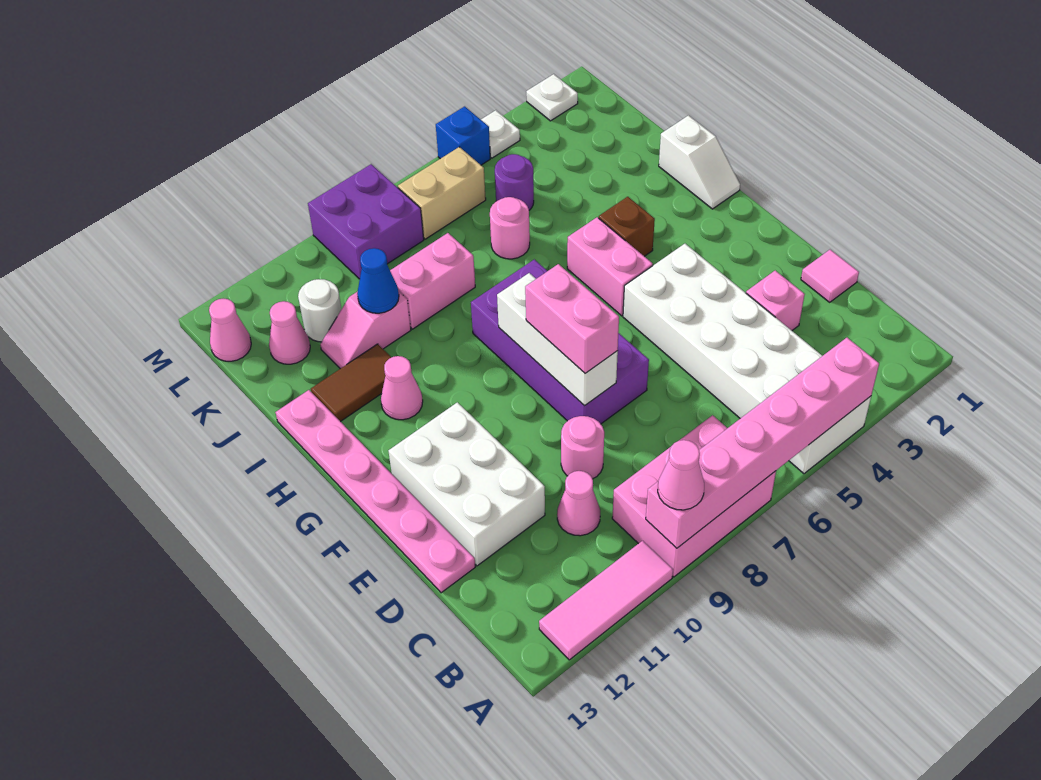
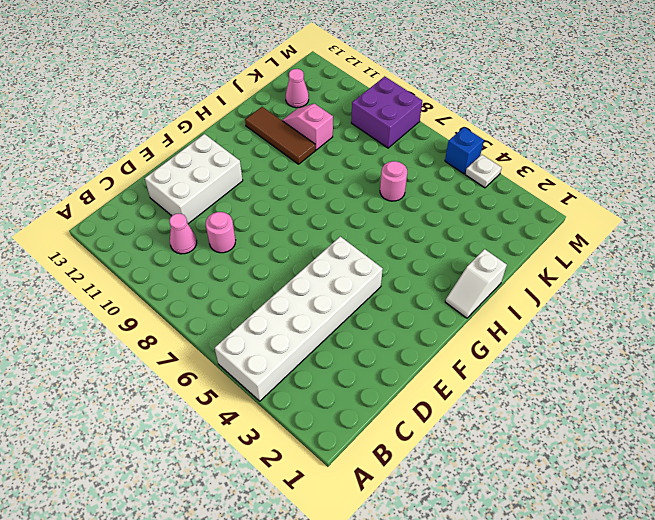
brown tile I10:I12 level 1 -> brown tile I11:I12 level 1
none -> pink brick A7:B9 level 1
none -> pink tile A10:A12 level 1
none -> pink tile D1 level 1
none -> pink brick D3 level 1

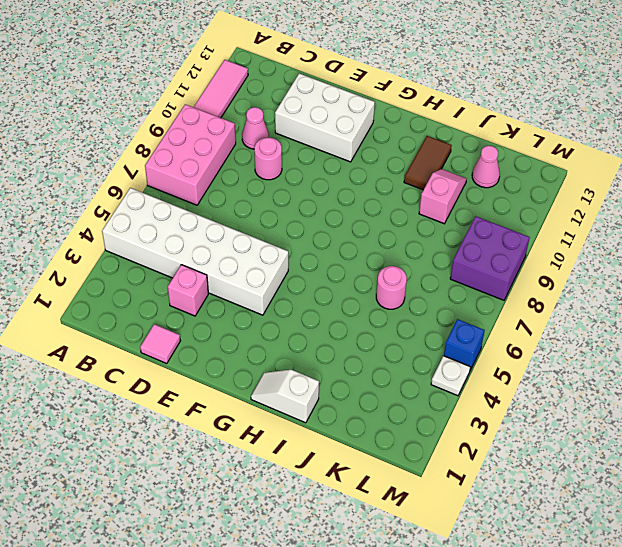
none -> pink plate D13:I13 level 1
none -> purple brick E7:H8 level 1
none -> pink brick G5:H5 level 1
none -> brown brick H4 level 1

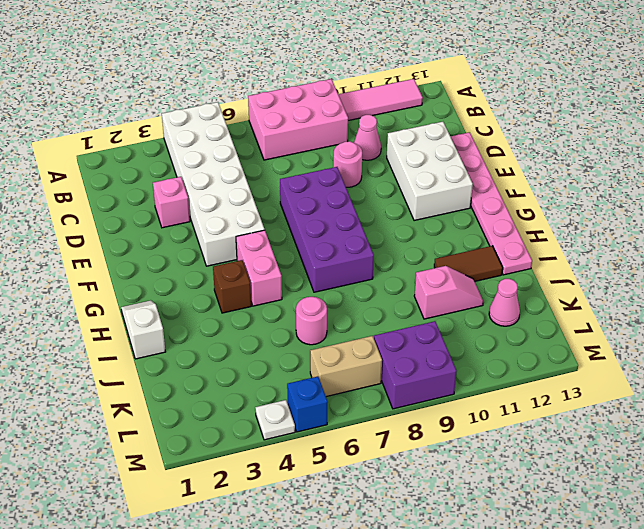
none -> pink tile D1 level 1
none -> pink cone H11 level 1
none -> pink brick J8:J9 level 1
none -> purple round brick K5 level 1

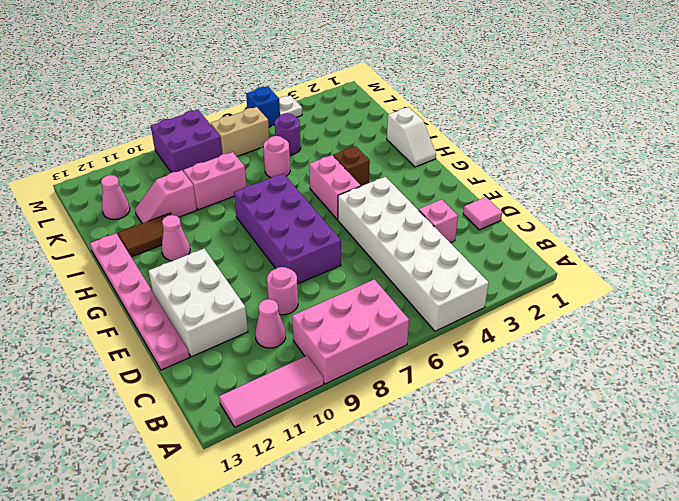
none -> white round brick K11 level 1
none -> pink cone L13 level 1
none -> white plate M2 level 1
none -> pink brick A4:A9 level 2

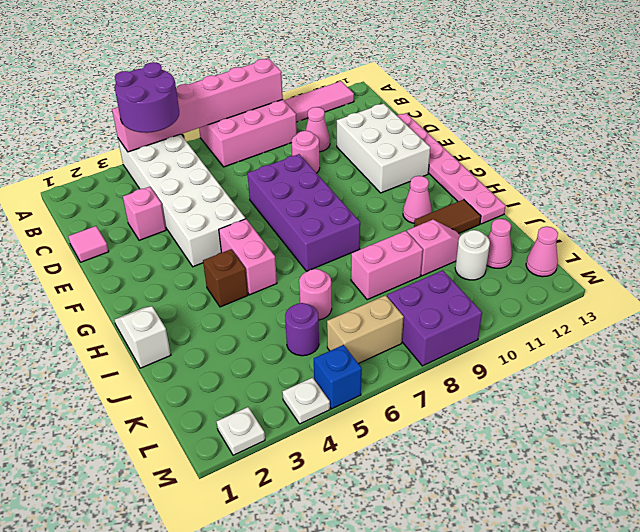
purple round brick A4:B5 level 3 -> none
none -> white brick E8:G8 level 2
none -> blue cone J10 level 2
none -> pink cone A9 level 3
none -> pink brick E8:F8 level 3

